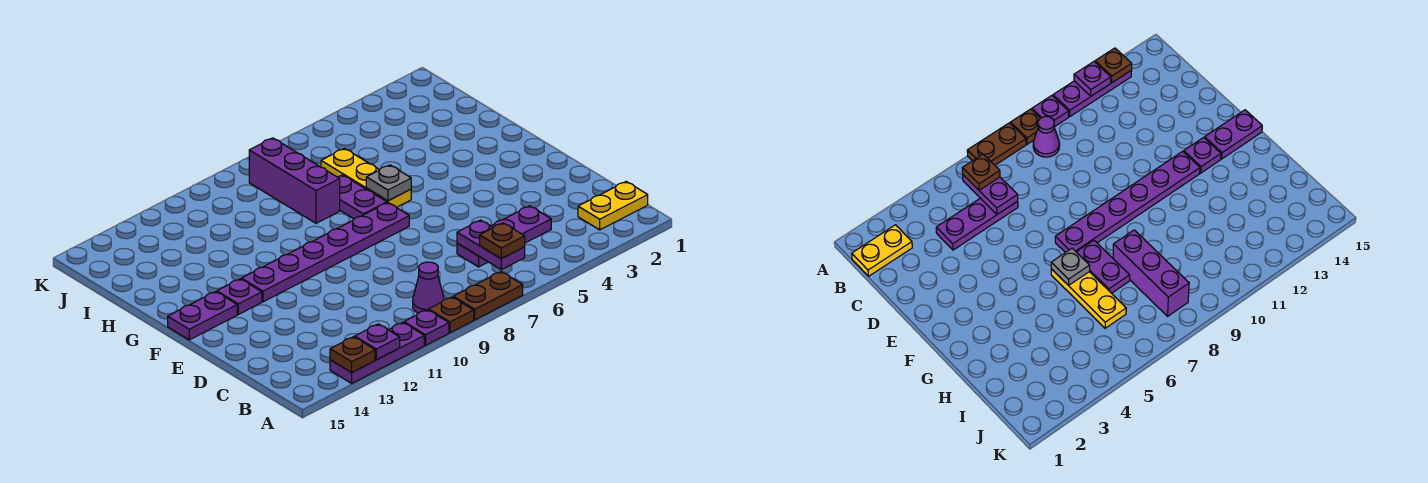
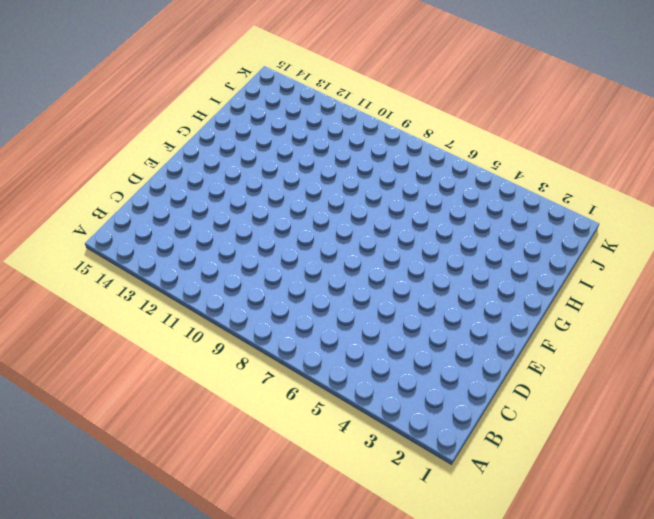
none -> brown plate A7:A8 level 1
none -> brown plate A9 level 1
none -> purple plate A10 level 1

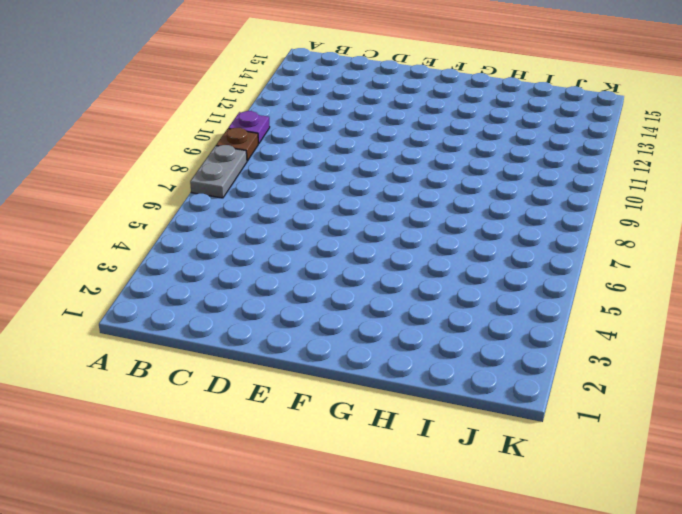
grey plate A7:A8 level 1 -> brown plate A7:A8 level 1
none -> purple plate A11:A13 level 1
none -> yellow plate B1:B2 level 1
none -> purple cone B9 level 1

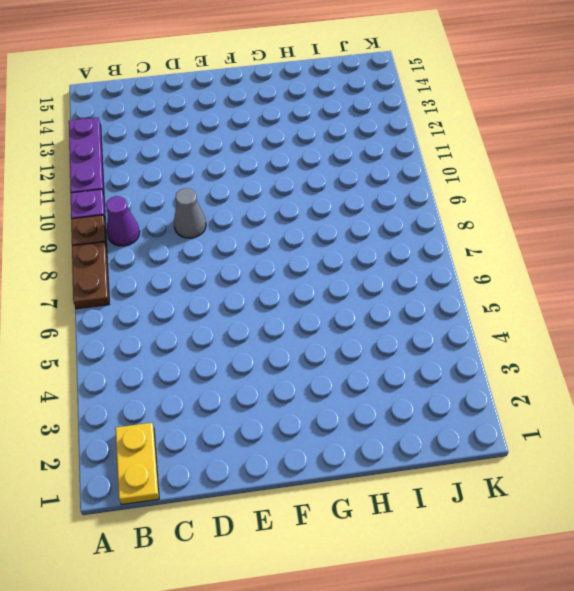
grey cone D9 level 1 -> none
none -> purple plate C4:C6 level 1
none -> purple plate F7:F12 level 1
none -> purple plate F13 level 1

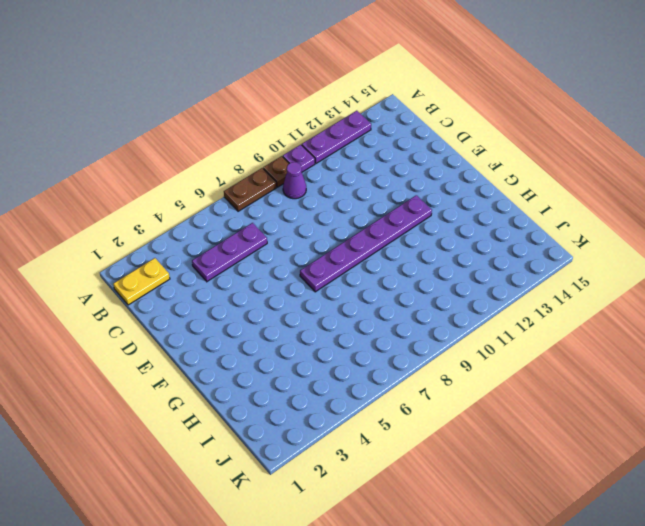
none -> purple plate F13 level 1
none -> purple plate F14:F15 level 1
none -> yellow plate G6:I6 level 1

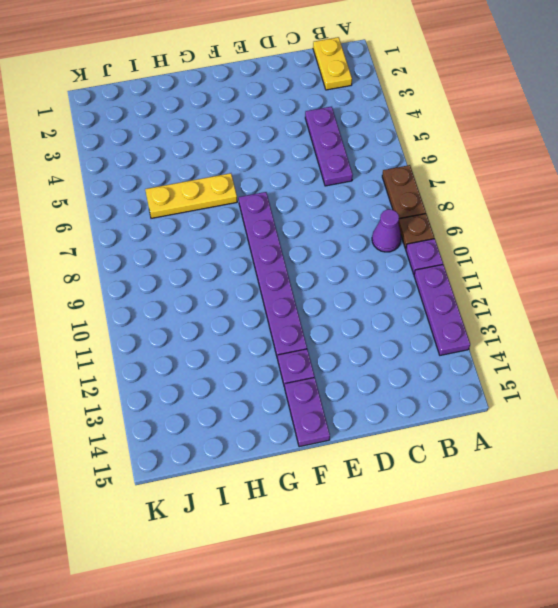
none -> purple plate G7:H7 level 1
none -> purple brick H8:J8 level 1
none -> purple plate A12 level 2

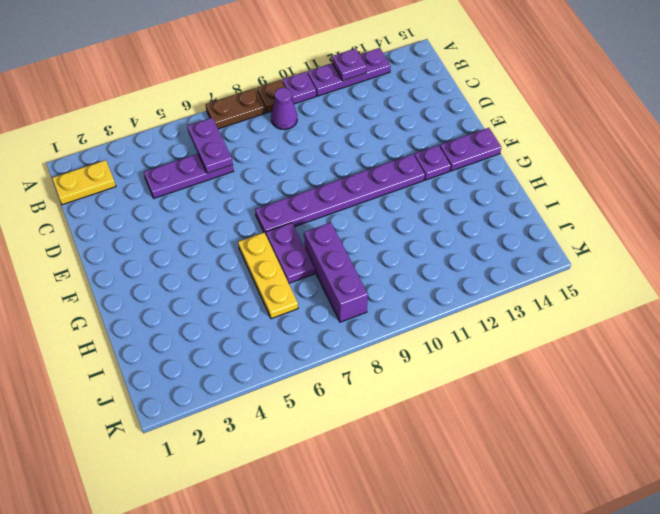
none -> brown plate A13 level 2
none -> grey plate G6 level 2
none -> brown plate B6 level 3

